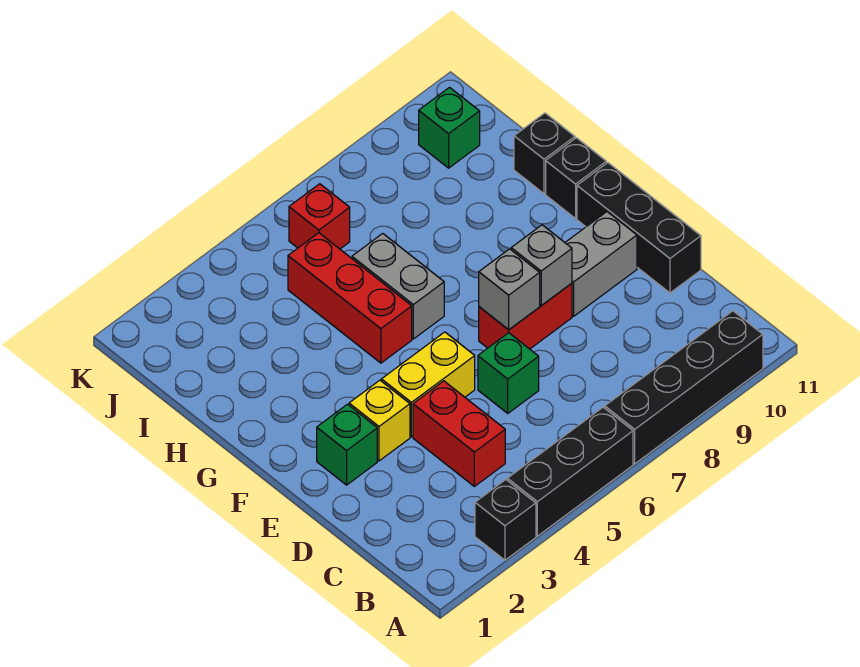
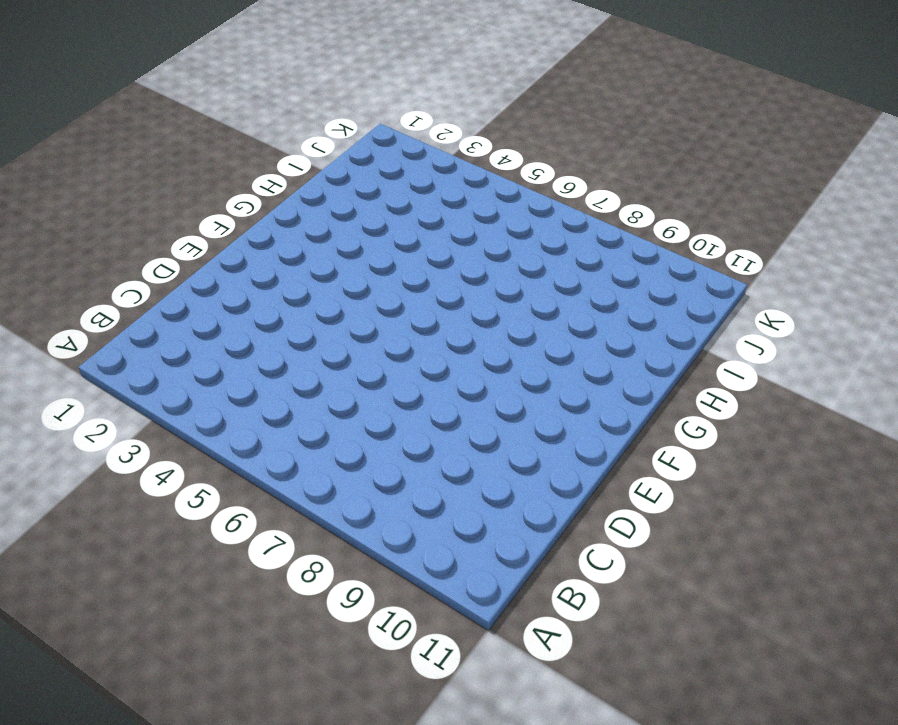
none -> black brick A3 level 1
none -> black brick A4:A6 level 1
none -> black brick A7:A10 level 1

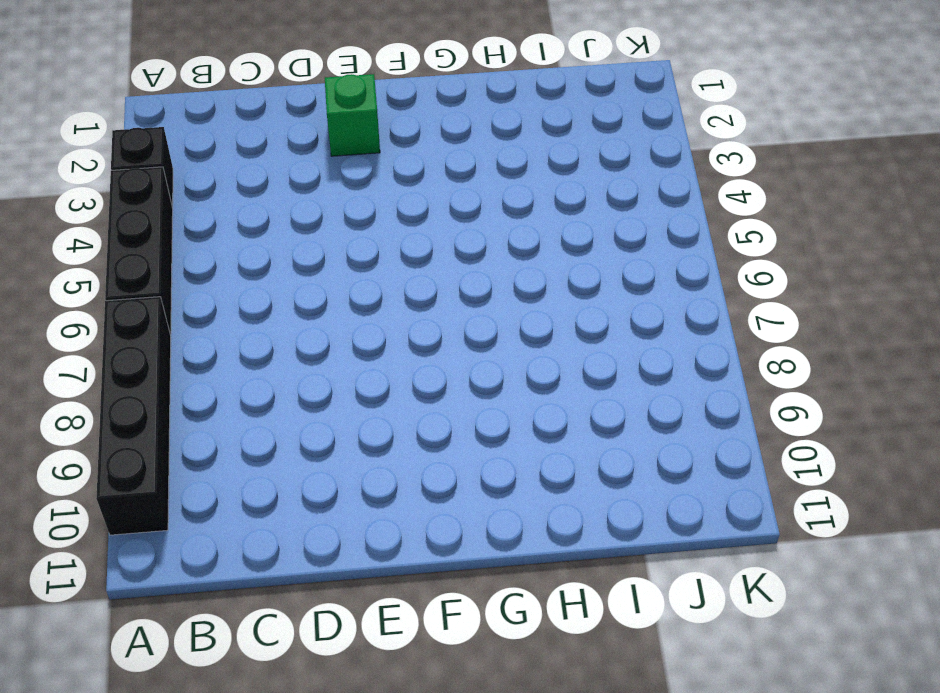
none -> red brick C4:D4 level 1
none -> green brick D6 level 1
none -> black brick D11:F11 level 1

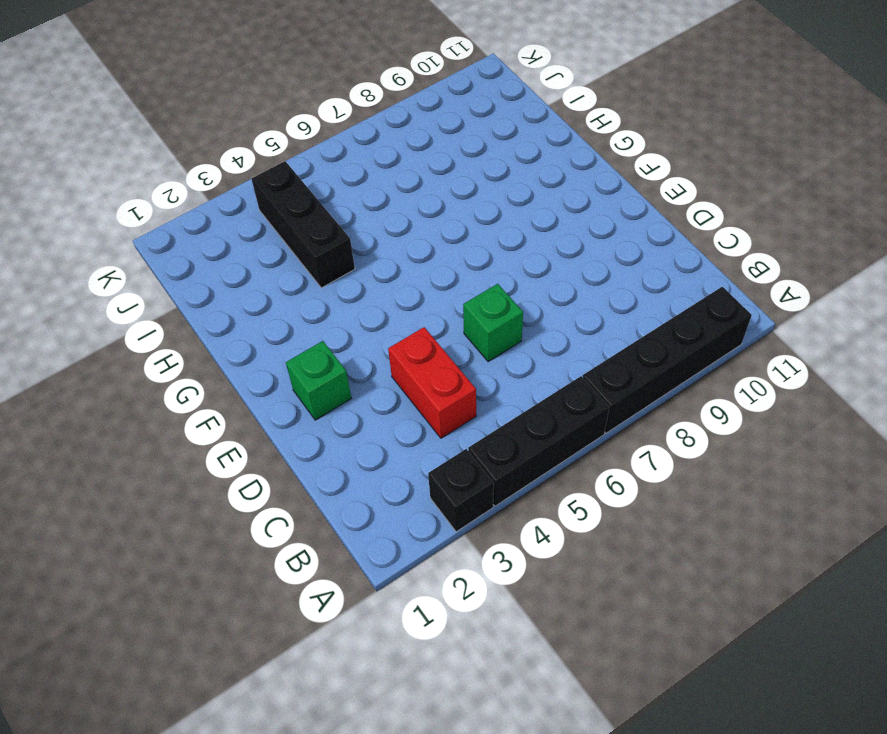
black brick H4:J4 level 1 -> black brick D11:F11 level 1
none -> yellow brick E3 level 1
none -> yellow brick E4:E5 level 1
none -> red brick E7:E8 level 1

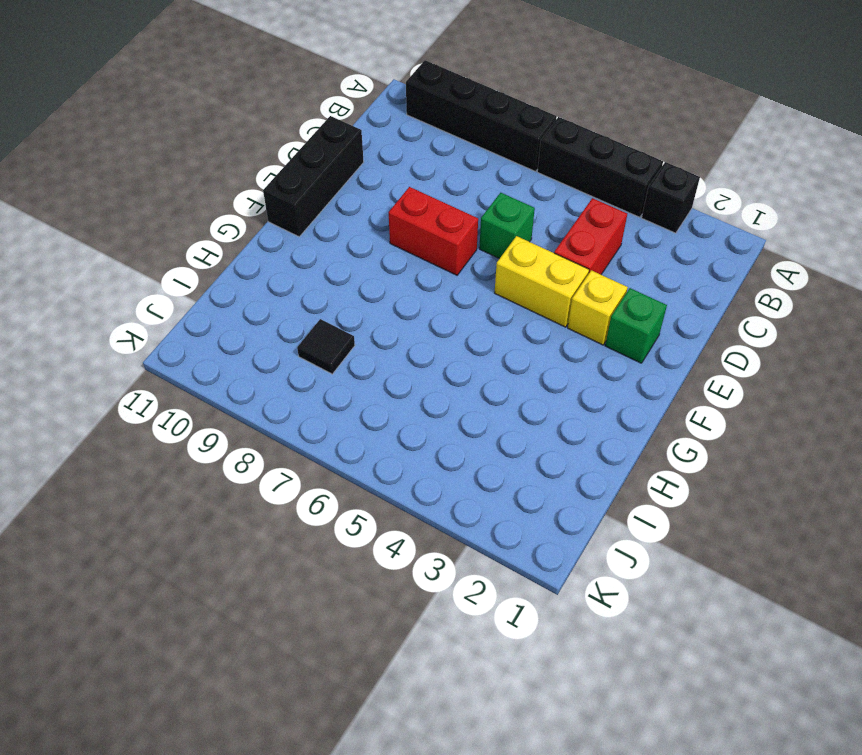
black tile I8 level 1 -> none
none -> grey brick E9:E10 level 1
none -> red brick G5:I5 level 1
none -> grey brick G6:H6 level 1

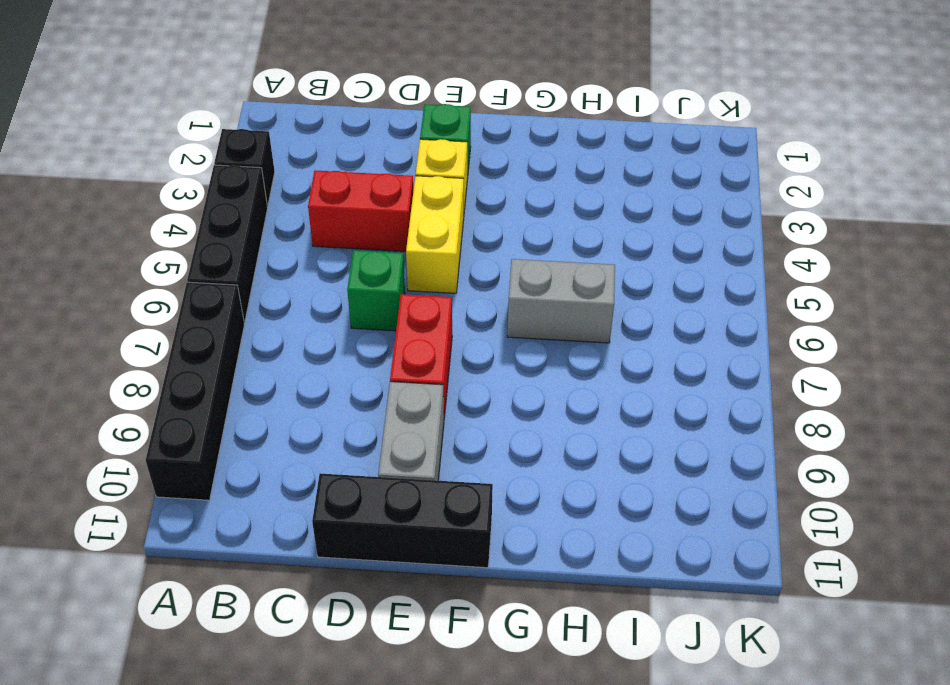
none -> red brick G5:I5 level 1
none -> black brick G11 level 1
none -> black brick H11 level 1

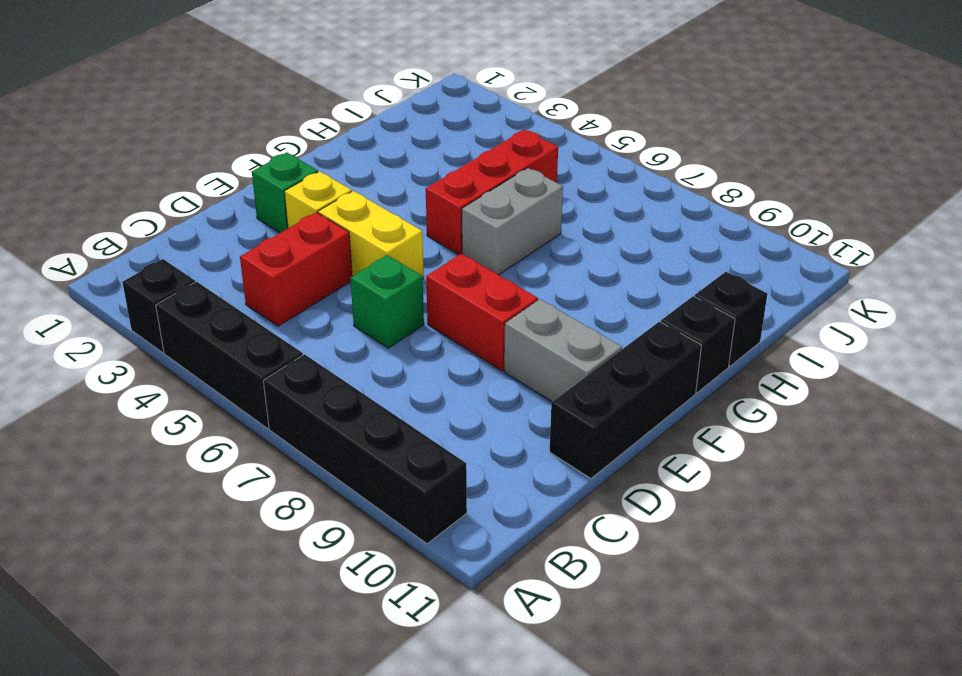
none -> red brick J6 level 1
none -> green brick J10 level 1
none -> grey brick E7 level 2

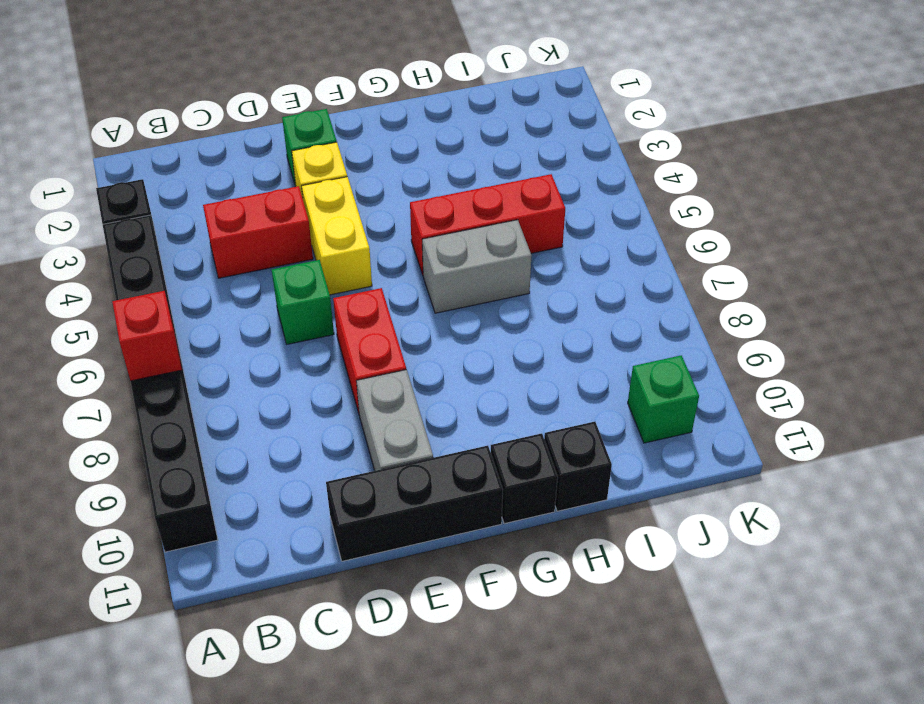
red brick A7 level 2 -> red brick J6 level 1
none -> grey brick E7 level 2
none -> grey brick E8 level 2

